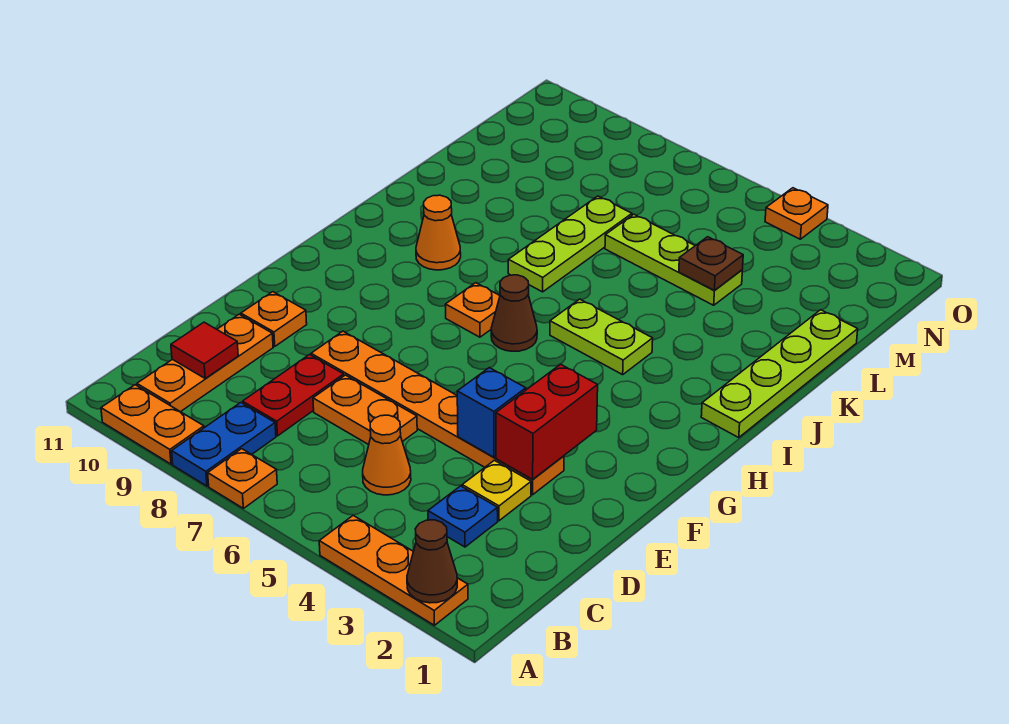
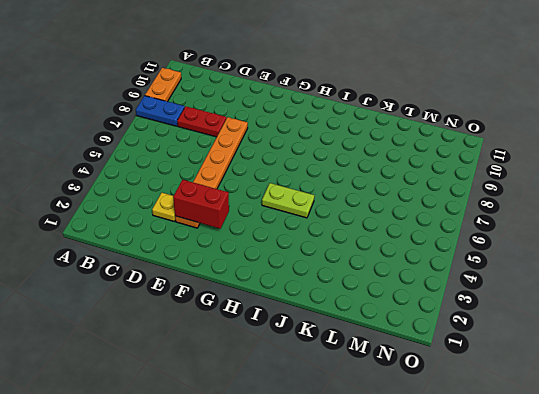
lime plate H5:I5 level 1 -> lime plate I4:I5 level 1
none -> orange plate A2:A4 level 1
none -> orange plate A7 level 1
none -> orange plate B10:D10 level 1

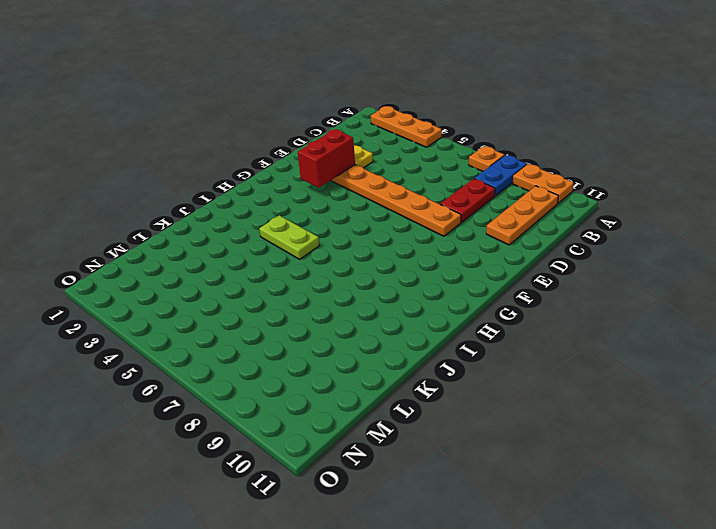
none -> blue plate C3 level 1
none -> orange cone C5 level 1
none -> orange plate D6:D7 level 1

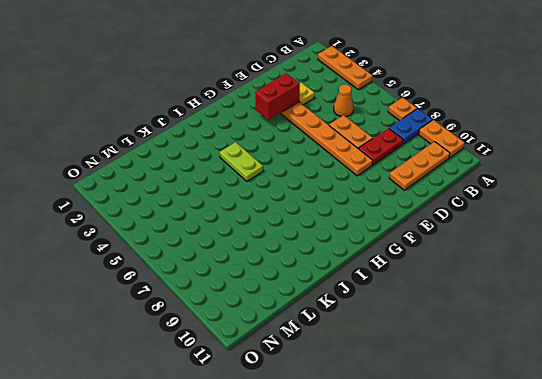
none -> blue plate C3 level 1
none -> orange plate E10 level 1
none -> brown cone H6 level 1

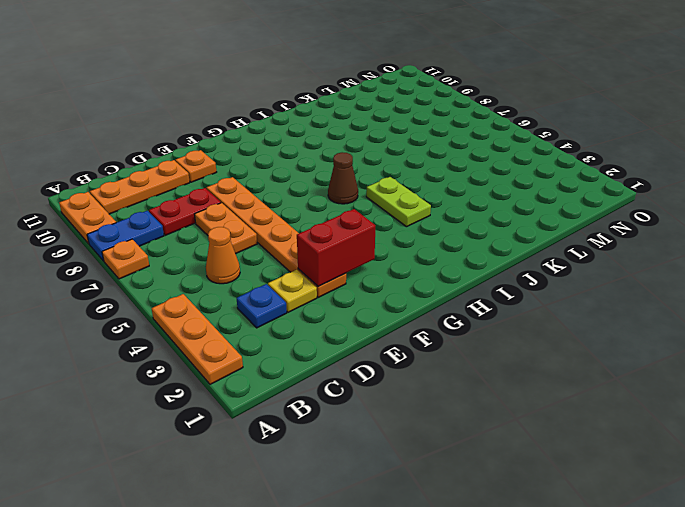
none -> orange plate H7 level 1
none -> lime plate I1:L1 level 1
none -> orange cone I9 level 1

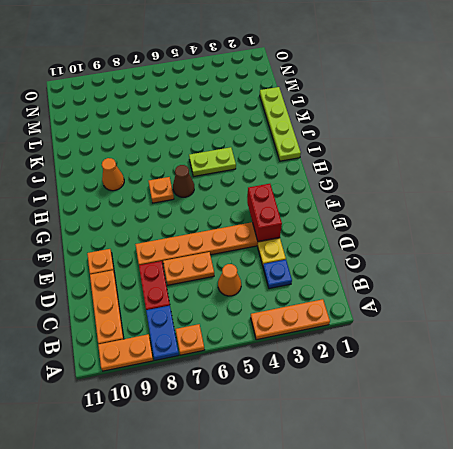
none -> lime plate J7:L7 level 1
none -> lime plate L4:L6 level 1
none -> orange plate O4 level 1

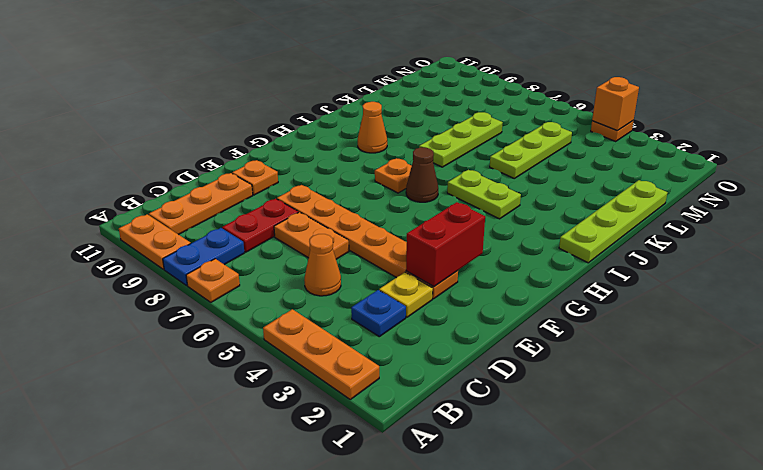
lime plate K5:M5 level 1 -> lime plate L4:L6 level 1
orange brick O4 level 2 -> none
none -> brown cone A2 level 2
none -> red tile C10 level 2
none -> blue brick E4 level 2

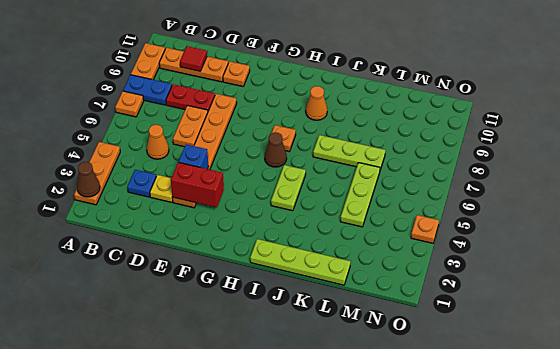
none -> brown plate L4 level 2

